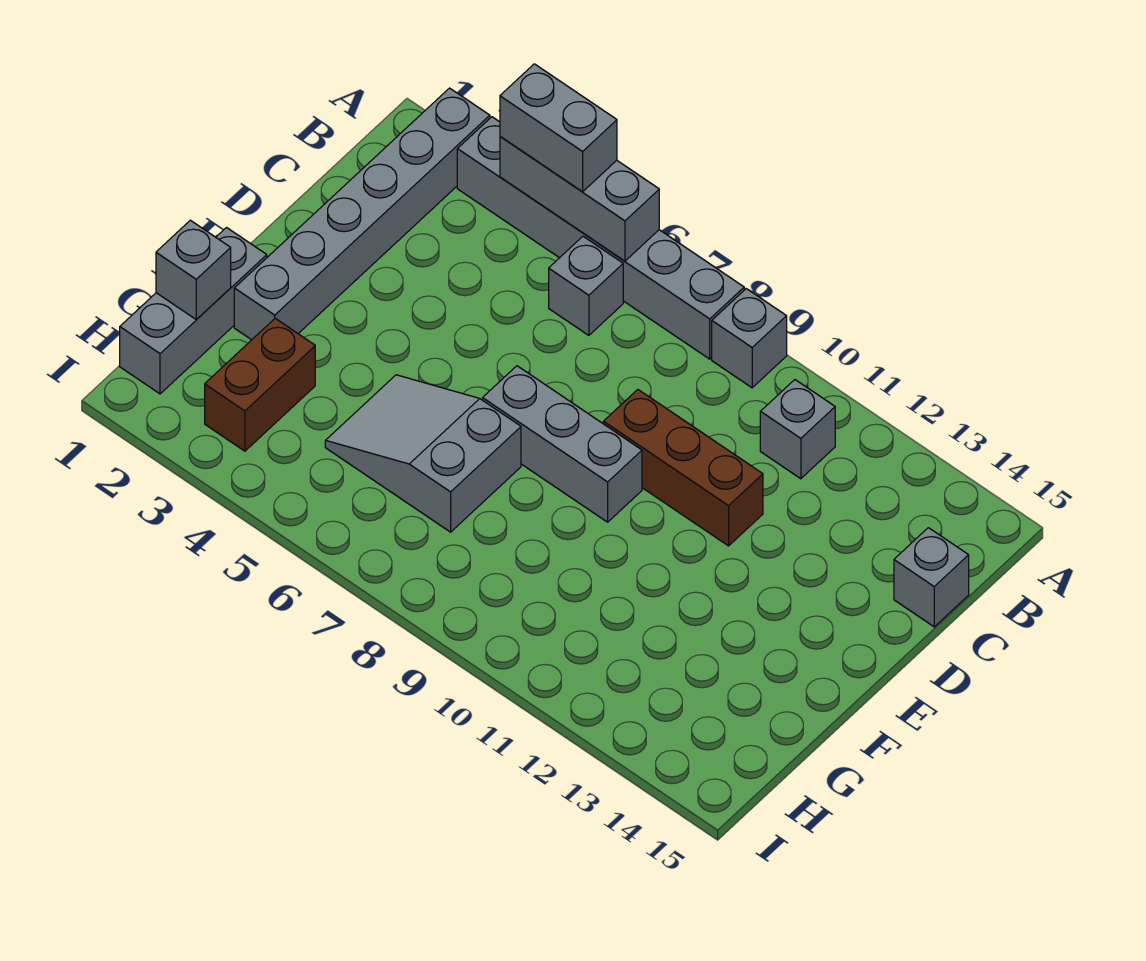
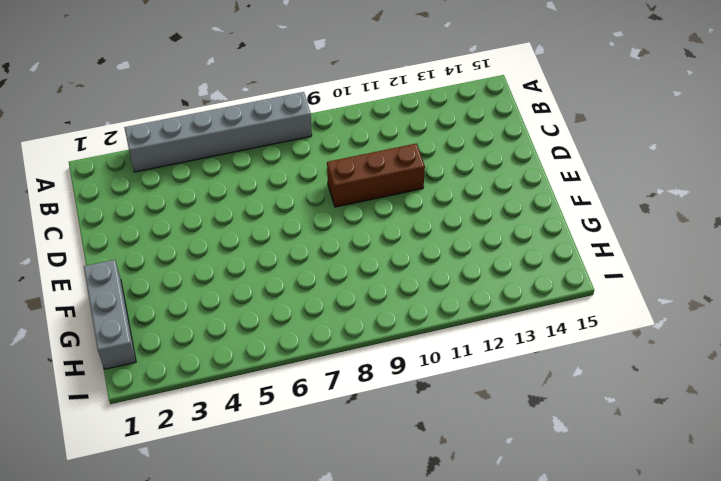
none -> grey brick A2:F2 level 1
none -> grey brick A9 level 1
none -> grey brick B6 level 1

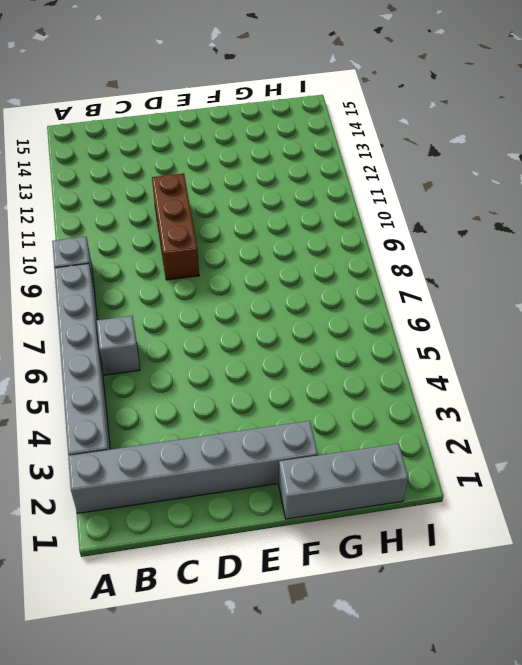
none -> grey brick B11 level 1
none -> grey brick C15 level 1
none -> grey brick E7:E9 level 1

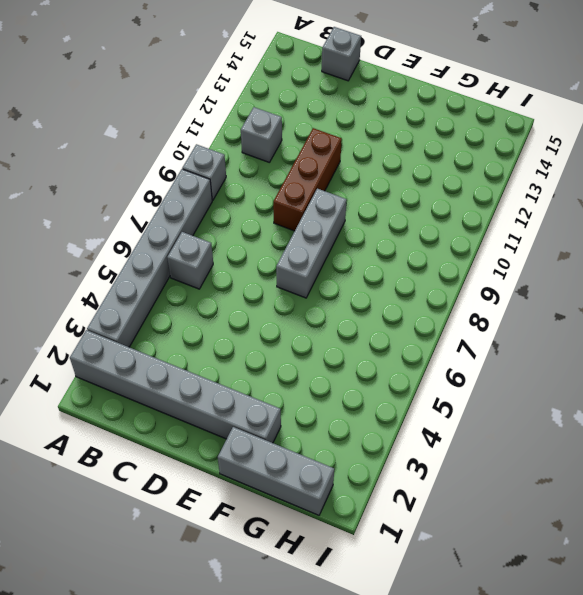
none -> grey slope F5:G7 level 1 top 7
none -> brown brick G3:H3 level 1
none -> grey brick A4:A6 level 2

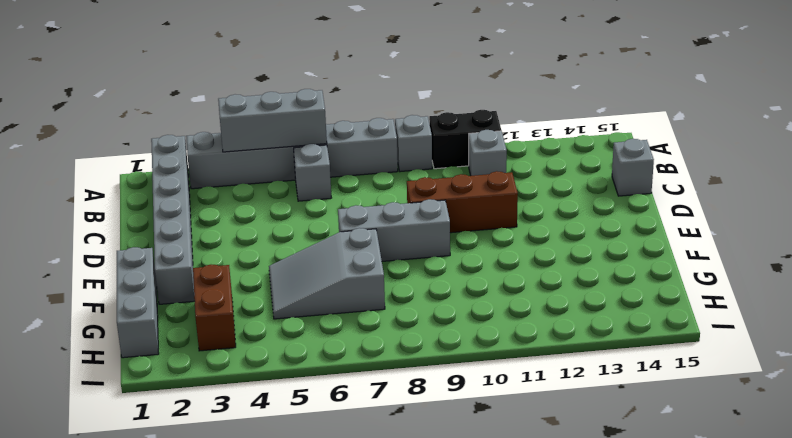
black brick A10:A11 level 1 -> none
none -> grey brick G1 level 2
none -> grey brick A4:A5 level 3

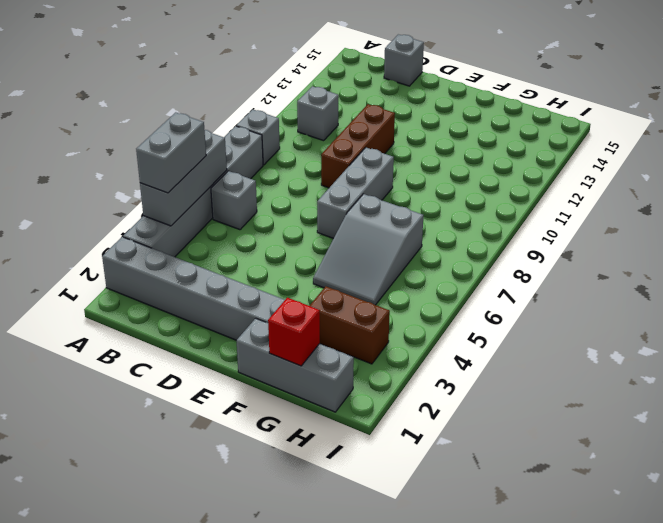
red brick G1 level 2 -> grey brick G1 level 2

